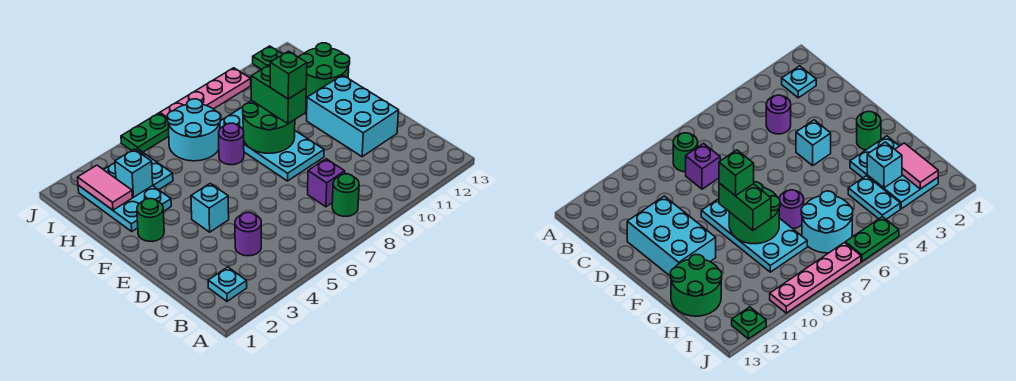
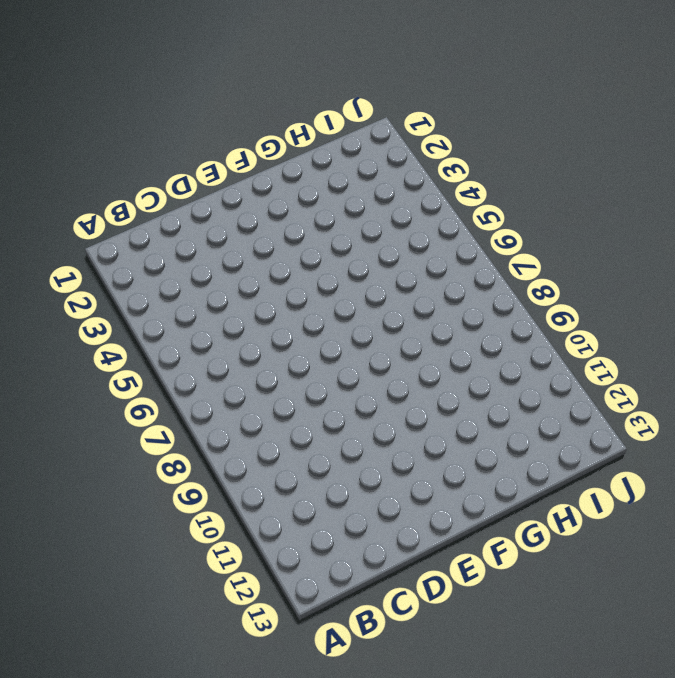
none -> cyan plate B2 level 1
none -> green round brick B8 level 1
none -> purple round brick C4 level 1

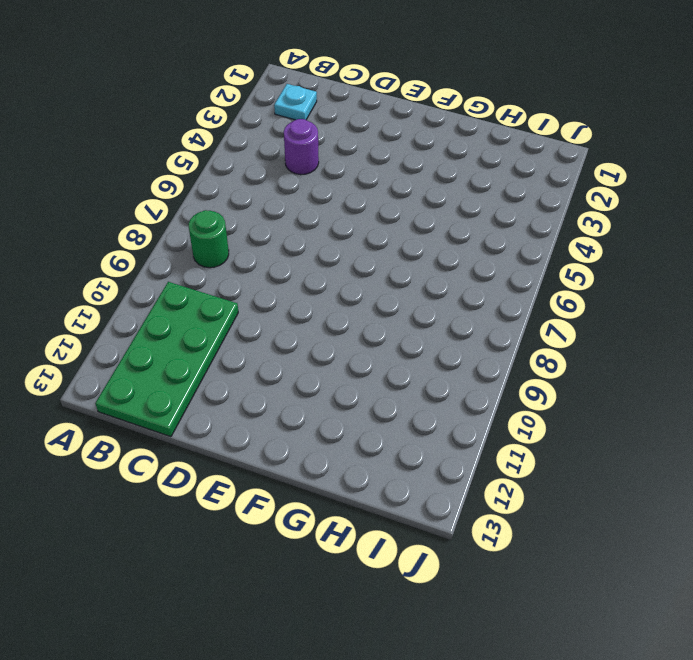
green plate B10:C13 level 1 -> none
none -> purple brick C8 level 1
none -> cyan brick D11:F12 level 1
none -> cyan brick E4 level 1

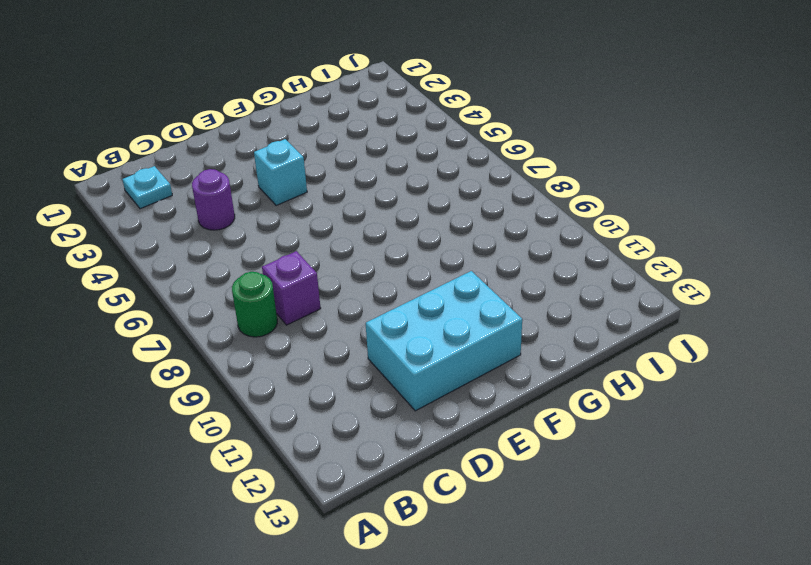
none -> cyan plate E8:H9 level 1
none -> green round brick F2 level 1
none -> cyan plate G2:I3 level 1

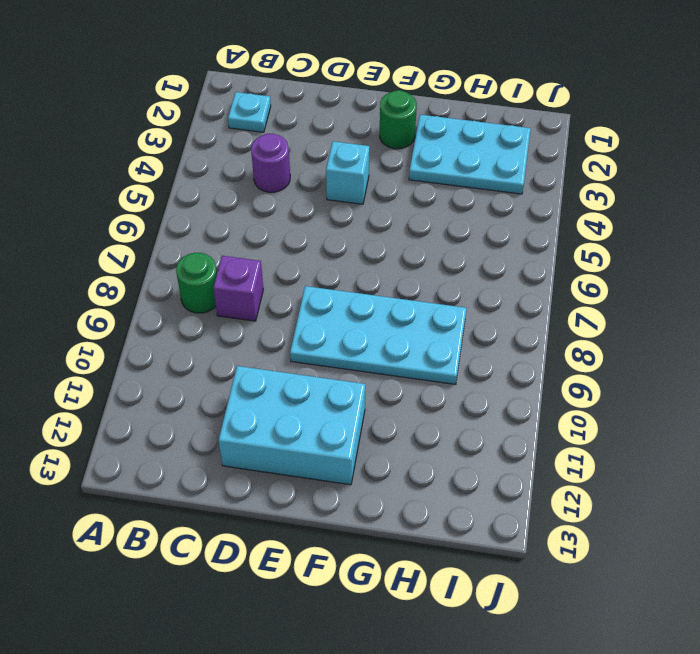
none -> purple round brick G7 level 1
none -> green round brick G12:H13 level 1
none -> cyan plate H4:I4 level 1

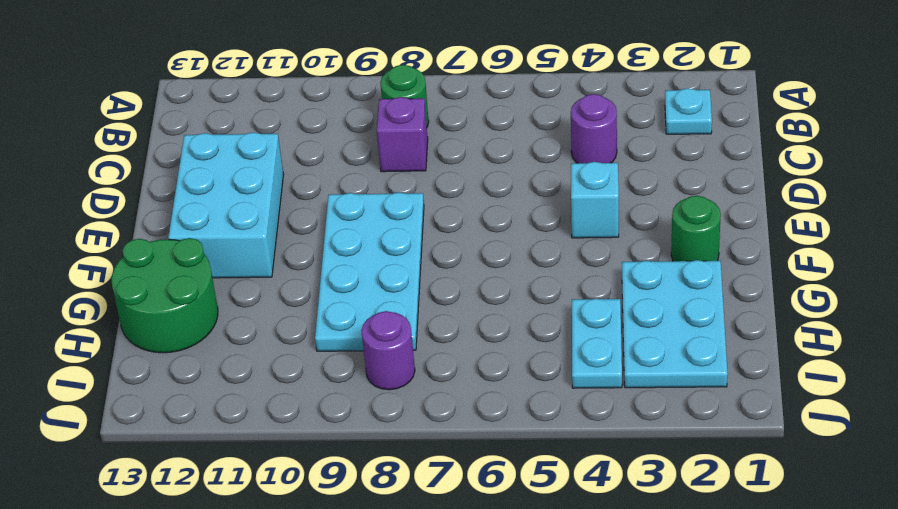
purple round brick I8 level 1 -> purple round brick G7 level 1
none -> cyan round brick H6:I7 level 1
none -> green plate J5:J6 level 1
none -> pink plate J7:J10 level 1

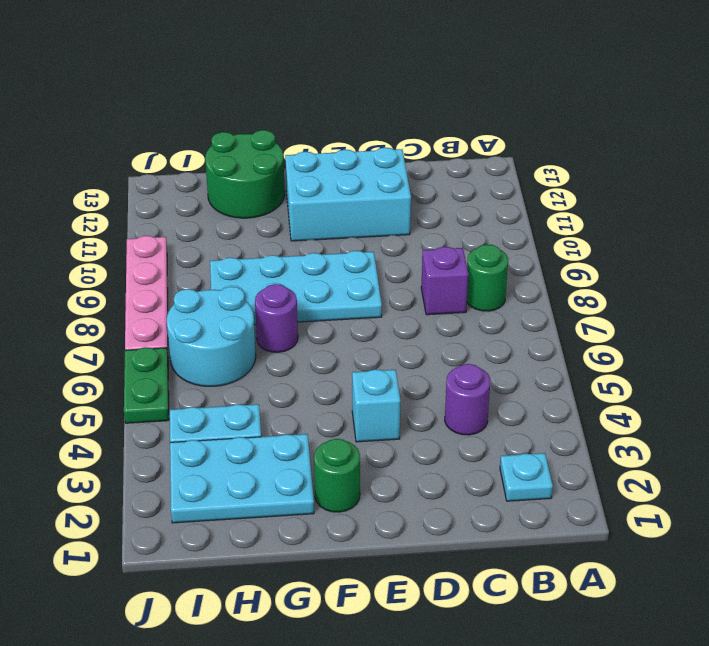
none -> green plate J12 level 1
none -> green round brick F8:G9 level 2
none -> pink tile H2:I2 level 2

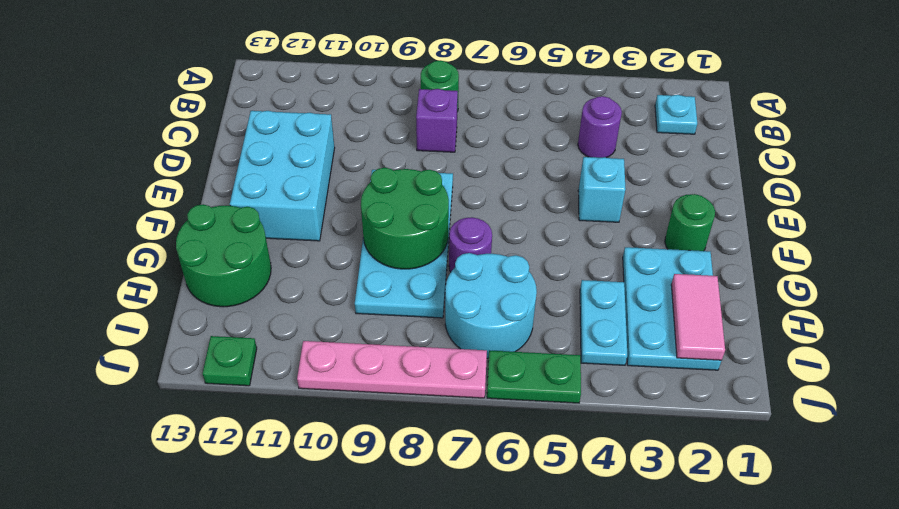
none -> cyan brick H3 level 2
none -> green brick F9:G9 level 3
none -> green brick F9 level 4

